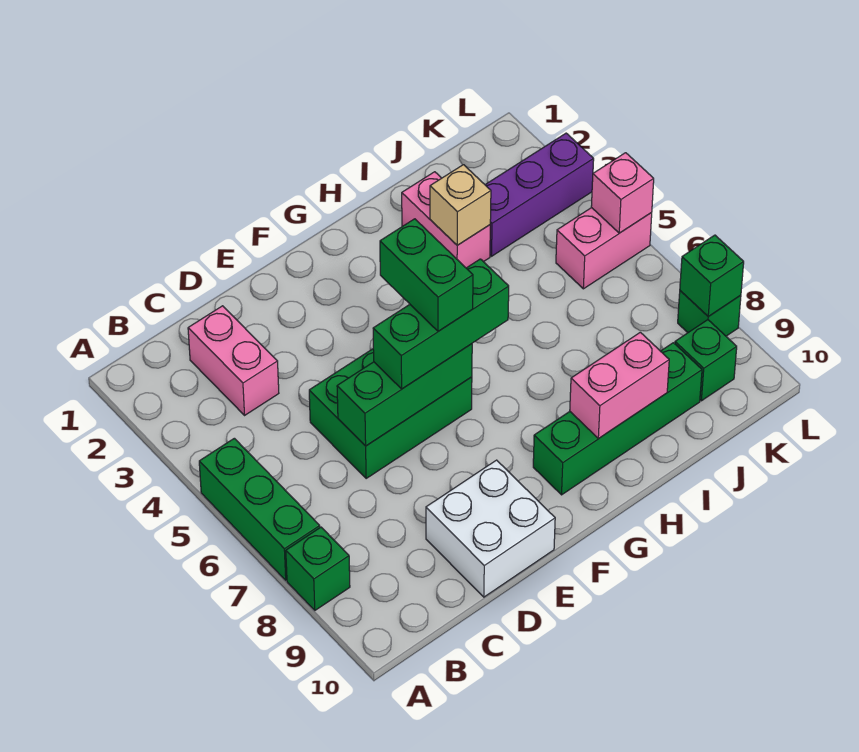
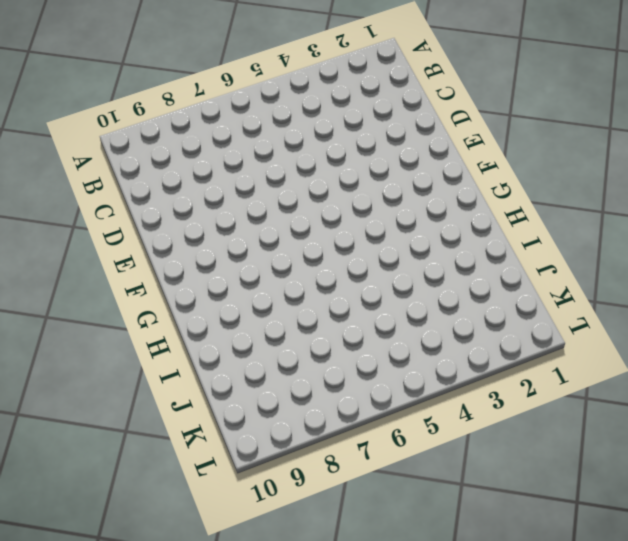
none -> green brick A5:A7 level 1
none -> green brick A8 level 1
none -> pink brick C2:C3 level 1

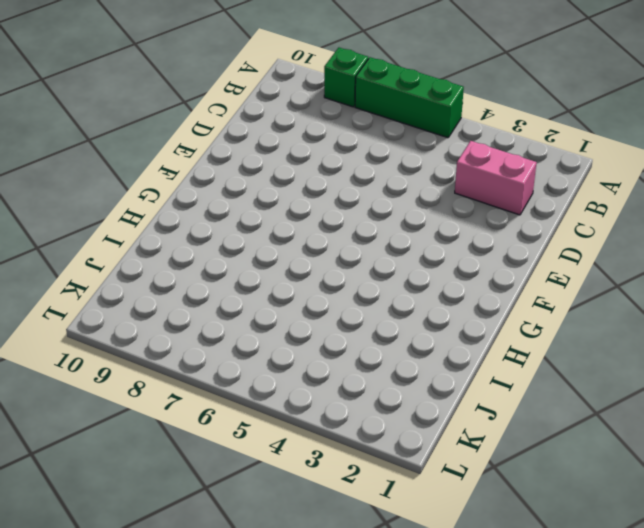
none -> green brick D5:F6 level 1
none -> white brick D9:E10 level 1
none -> green brick G9:J9 level 1

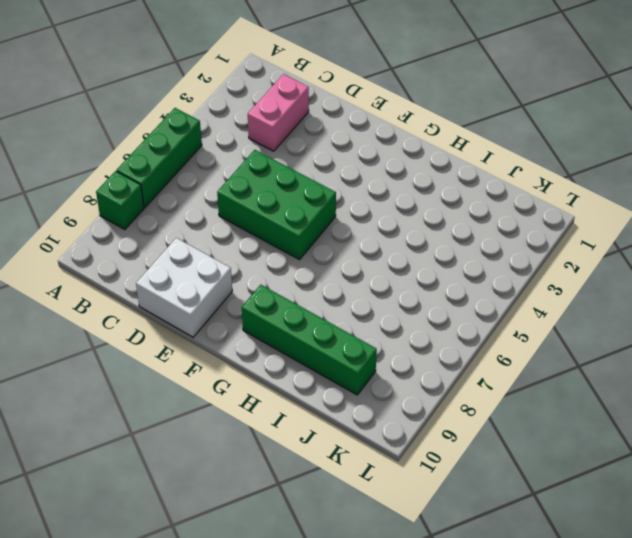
none -> pink brick I2:I3 level 1
none -> purple brick J3:L3 level 1
none -> pink brick K5:L5 level 1

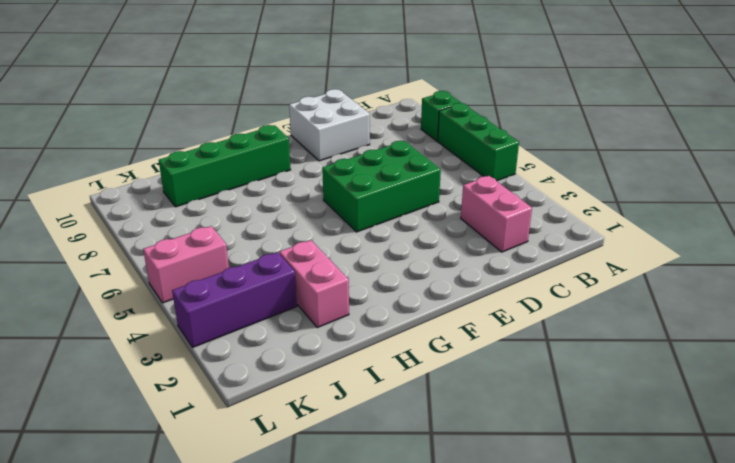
none -> green brick K9 level 1
none -> green brick L8 level 1
none -> green brick D6:F6 level 2

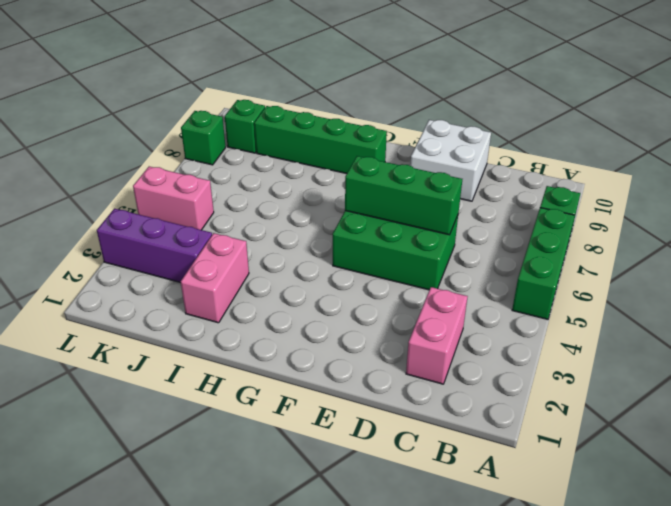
none -> pink brick H9:I9 level 2
none -> tan brick I3 level 2
none -> pink brick L5 level 2

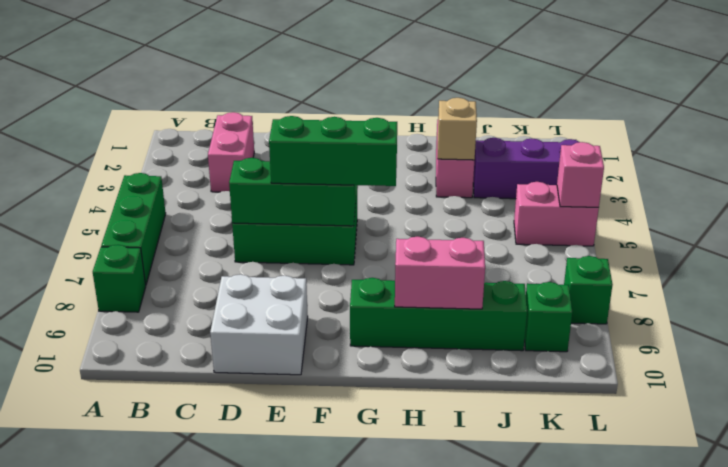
none -> green brick L8 level 2
none -> green brick F5:F6 level 4

